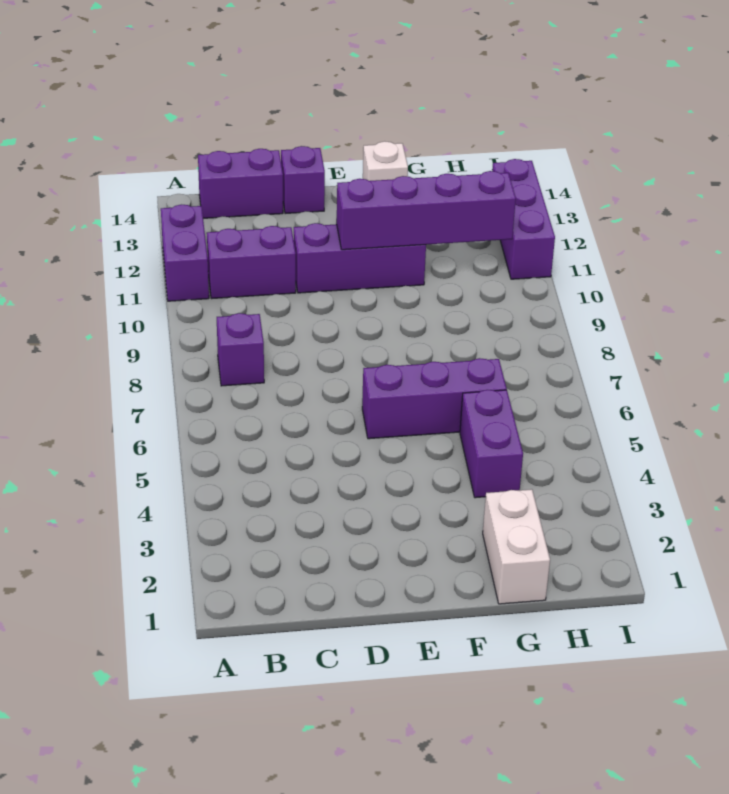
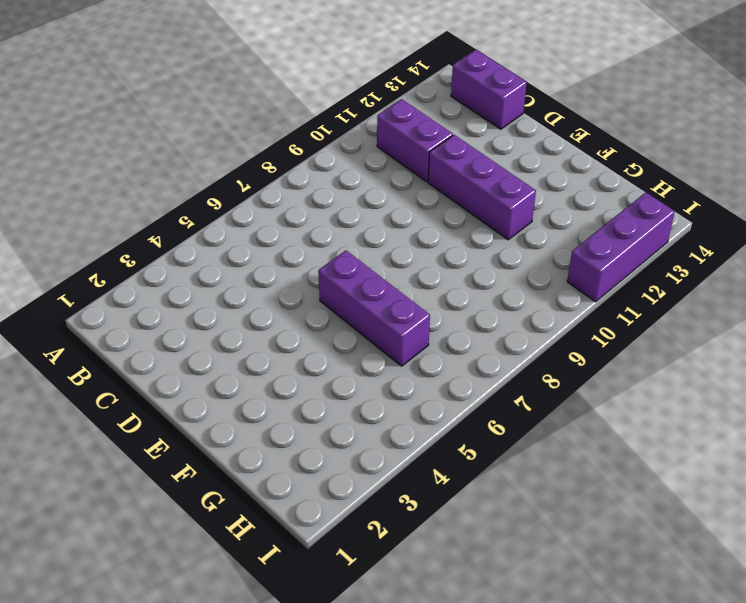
none -> purple brick A11:A12 level 1
none -> purple brick B8 level 1
none -> purple brick D14 level 1

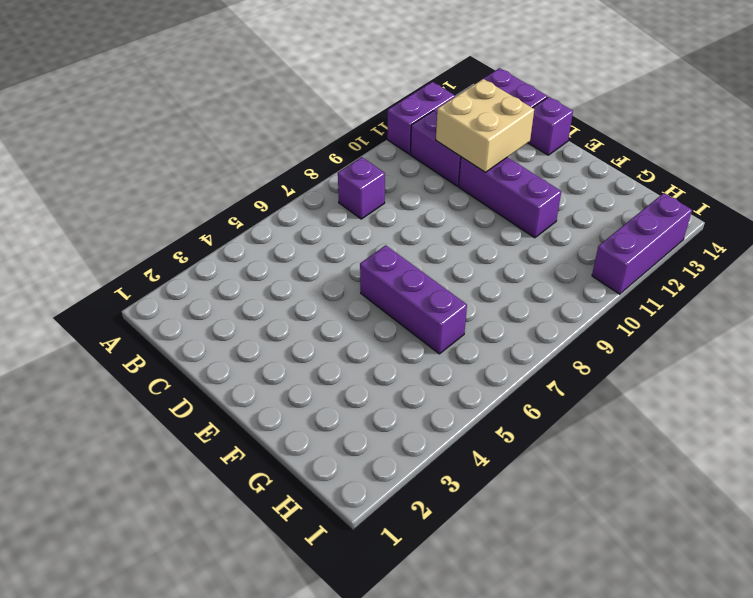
tan brick C11:D12 level 2 -> none
none -> white brick F14 level 1
none -> white brick G1:G2 level 1
none -> purple brick G4:G5 level 1

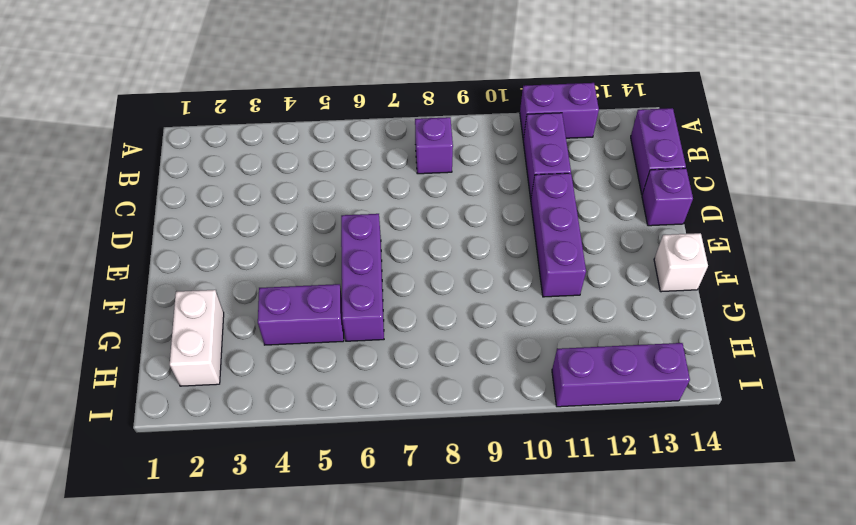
white brick G2:H2 level 1 -> white brick G1:G2 level 1
none -> purple brick E11:H11 level 2

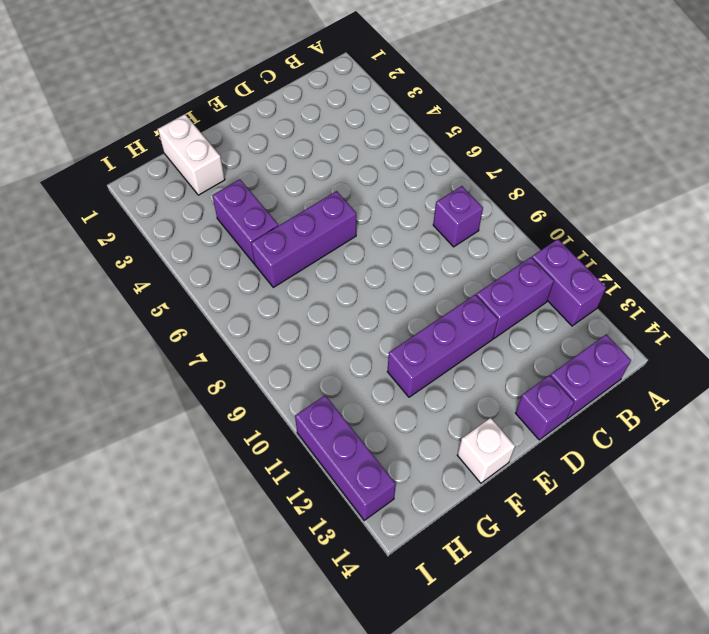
none -> purple brick E11:H11 level 2

